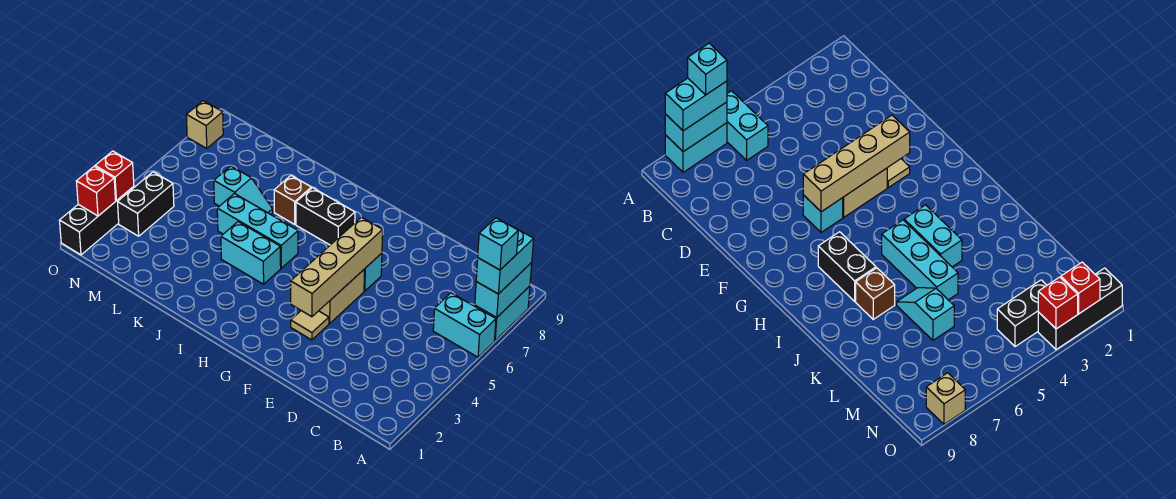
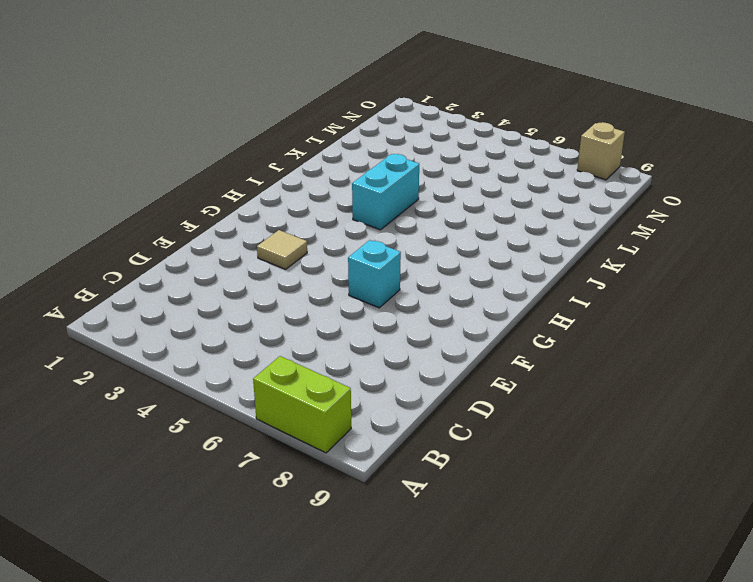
lime brick A7:A8 level 1 -> cyan brick A7:A8 level 1
none -> cyan brick A6:B6 level 1
none -> tan brick F4:F5 level 1
none -> black brick H7:I7 level 1

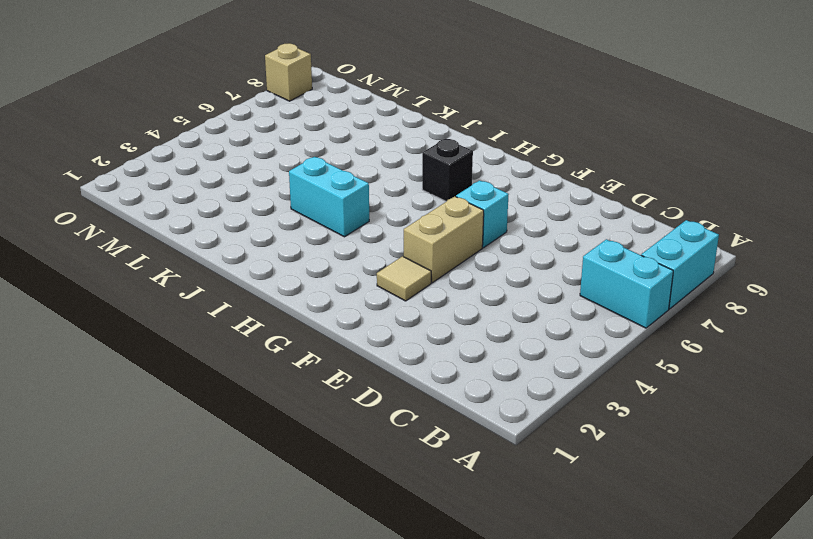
black brick H7 level 1 -> black brick H7:I7 level 1
none -> cyan brick I5:K5 level 1
none -> brown brick J7 level 1
none -> cyan slope K6:L6 level 1 top L

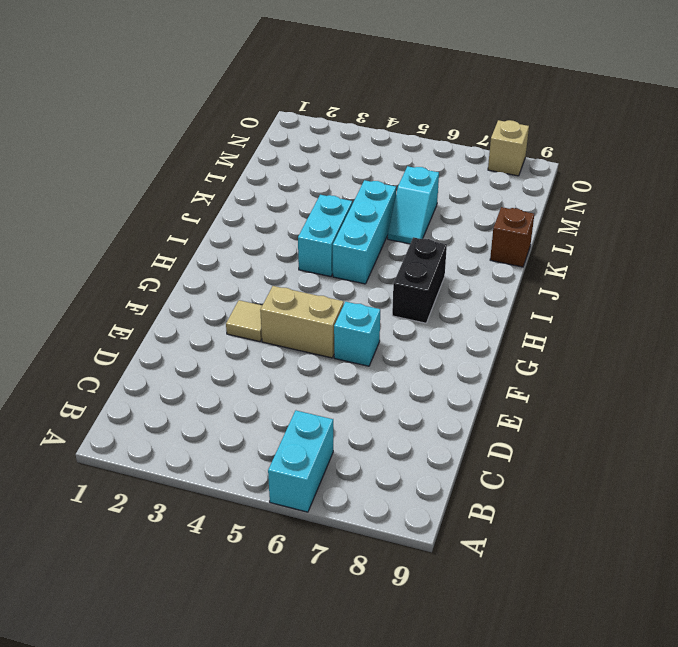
brown brick K9 level 1 -> brown brick J7 level 1
none -> cyan brick A7:A8 level 1
none -> black brick N3:N4 level 1
none -> black brick O1:O3 level 1

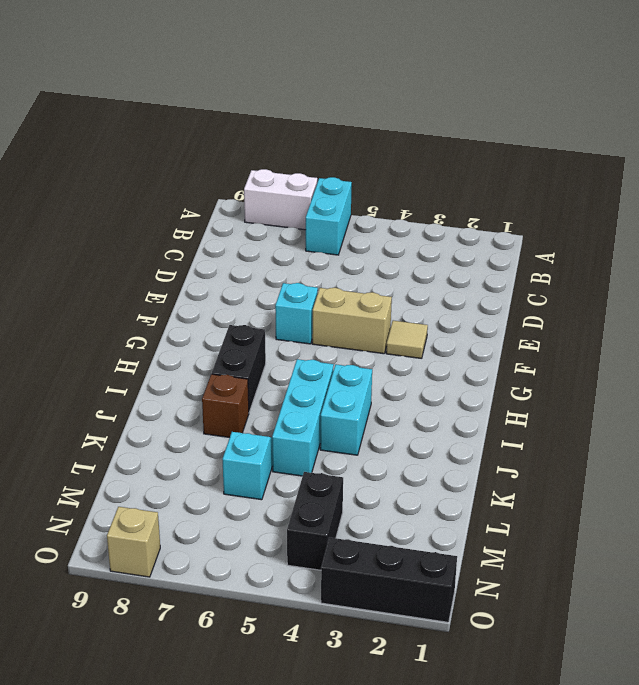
white brick A7:A8 level 1 -> cyan brick A7:A8 level 1
black brick M4:N4 level 1 -> black brick N3:N4 level 1
none -> cyan brick A7:A8 level 2
none -> tan brick F3:F6 level 2
none -> red brick O2 level 2

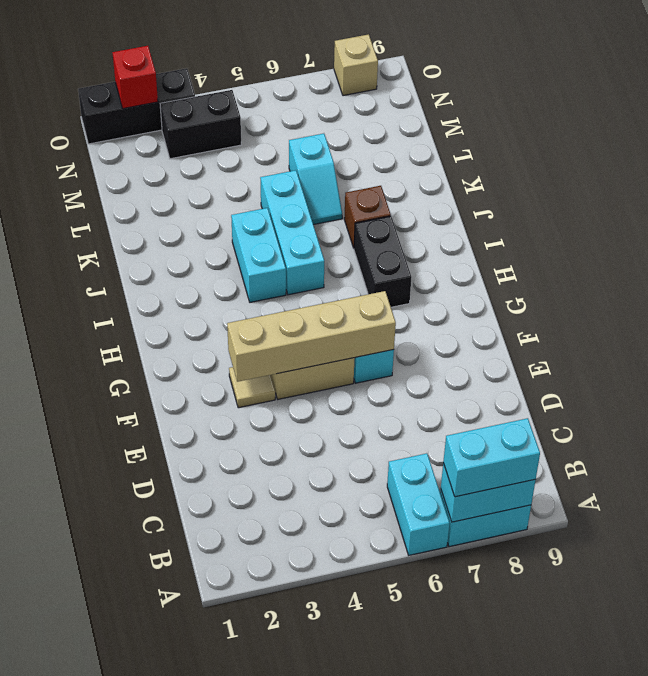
none -> red brick O3 level 2
none -> cyan brick A7 level 4

